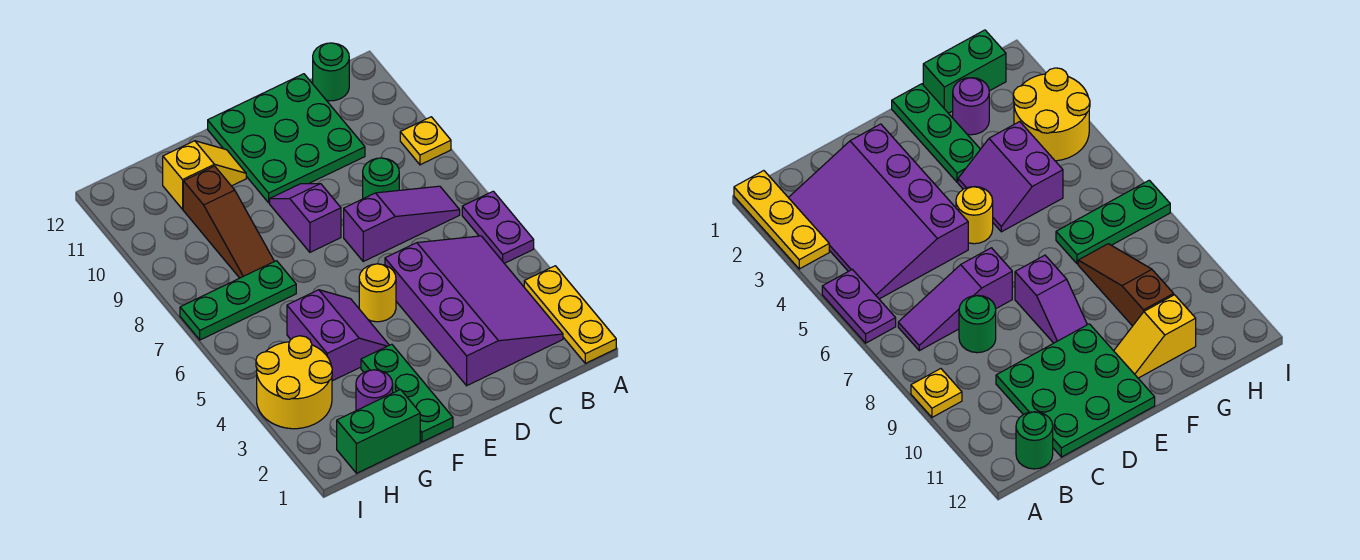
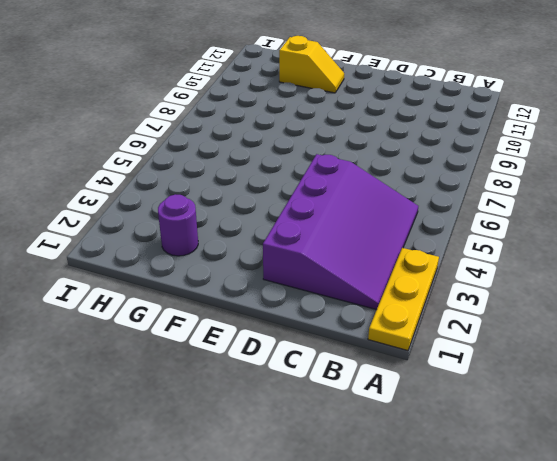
none -> purple plate A5:A6 level 1
none -> yellow plate A9 level 1
none -> purple slope B7:D7 level 1 top D

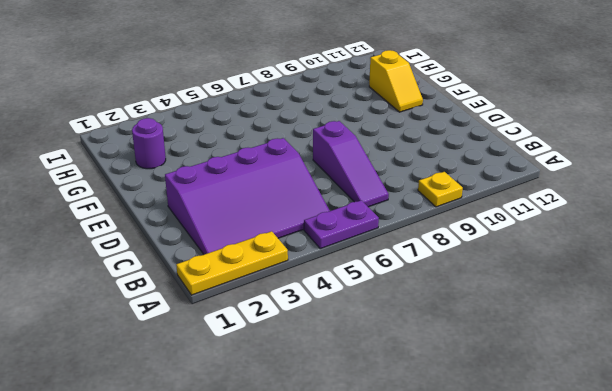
none -> green round brick B12 level 1
none -> green round brick C8 level 1
none -> green plate C10:E12 level 1

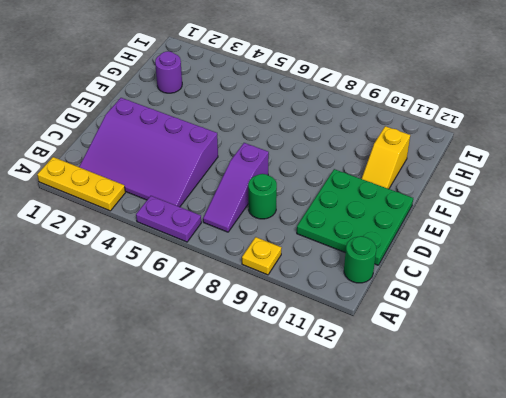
none -> yellow round brick E5 level 1
none -> purple slope E8:E9 level 1 top 8
none -> green plate F1:F3 level 1

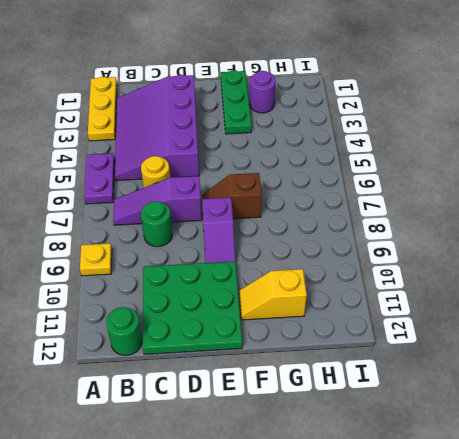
yellow round brick C6 level 1 -> yellow round brick E5 level 1
brown slope E7:F7 level 1 top F -> none
none -> purple slope F4:G5 level 1 top G
none -> green brick G1:H1 level 1
none -> green plate G7:I7 level 1

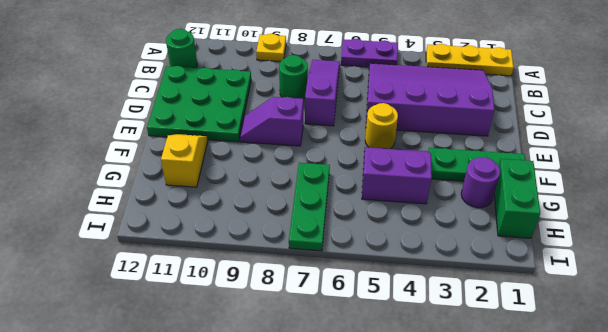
none -> brown slope G8:G10 level 1 top 10
none -> yellow round brick H3:I4 level 1

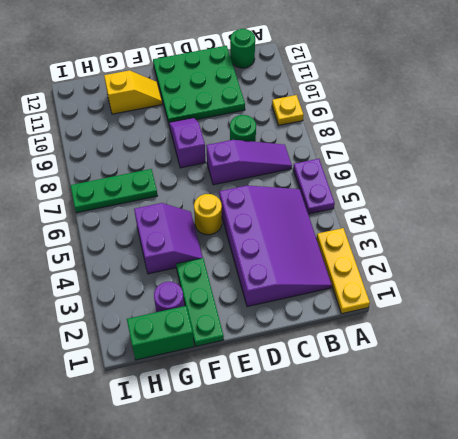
none -> brown slope G8:G10 level 1 top 10
none -> yellow round brick H3:I4 level 1

